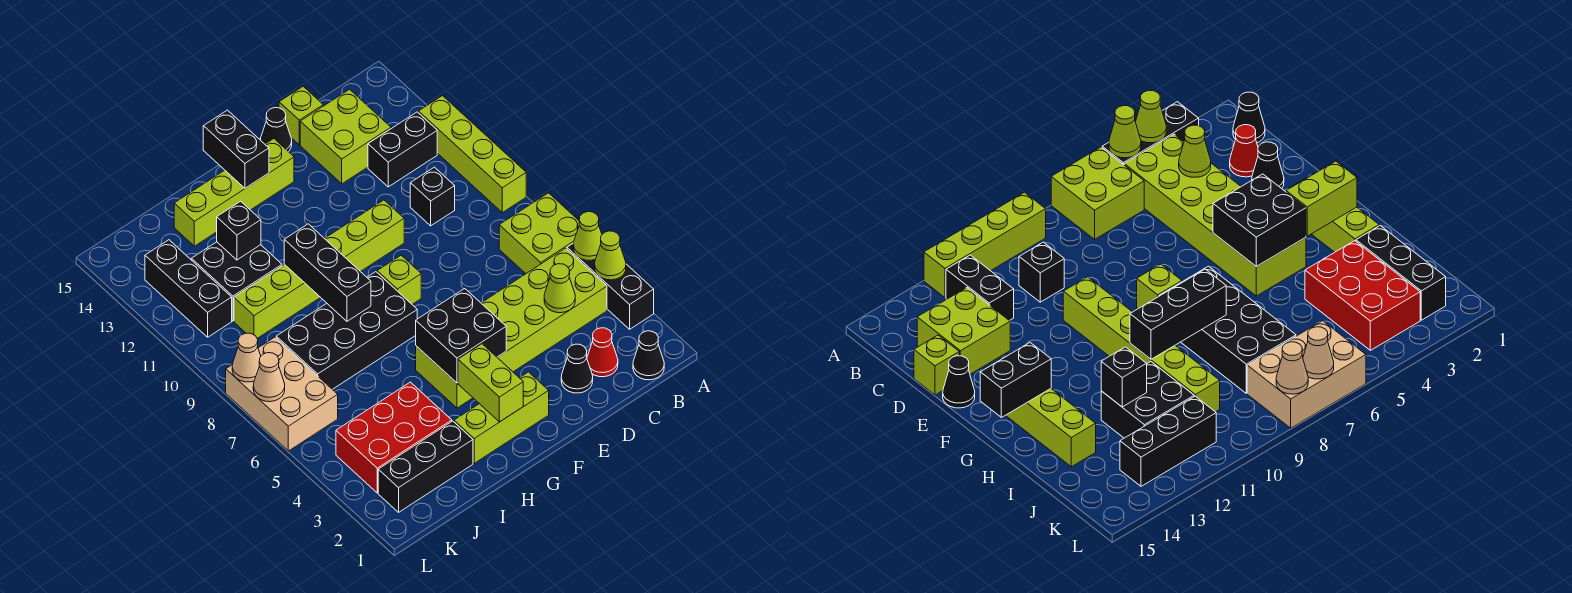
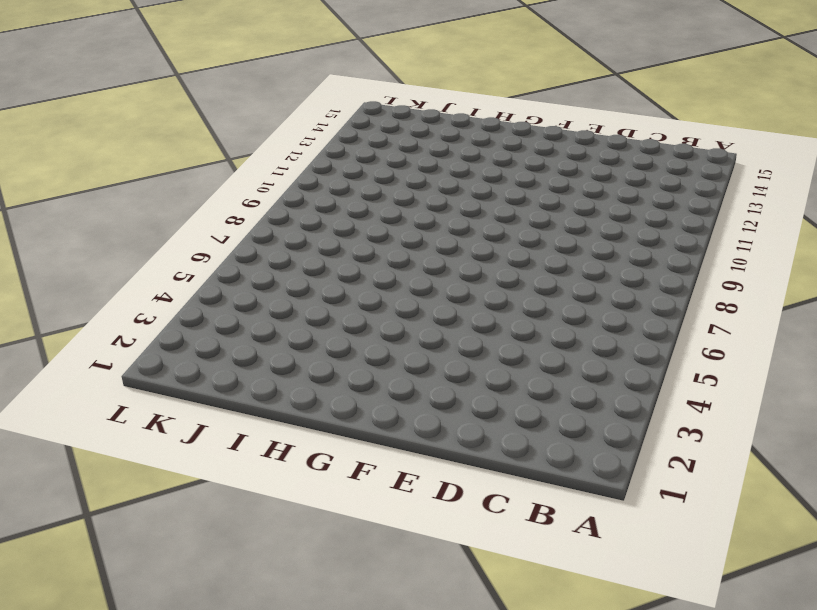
none -> black brick A3:A5 level 1
none -> lime brick A6:B7 level 1
none -> lime brick A9:A12 level 1
none -> black cone B1 level 1

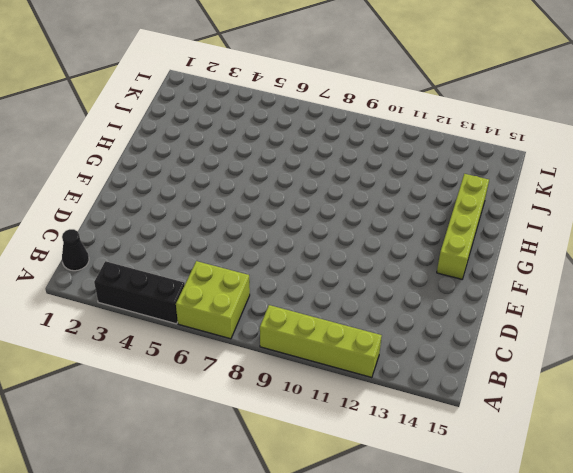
none -> lime brick B4:G5 level 1
none -> black brick B12:C12 level 1
none -> red cone C2 level 1
none -> black brick C10 level 1

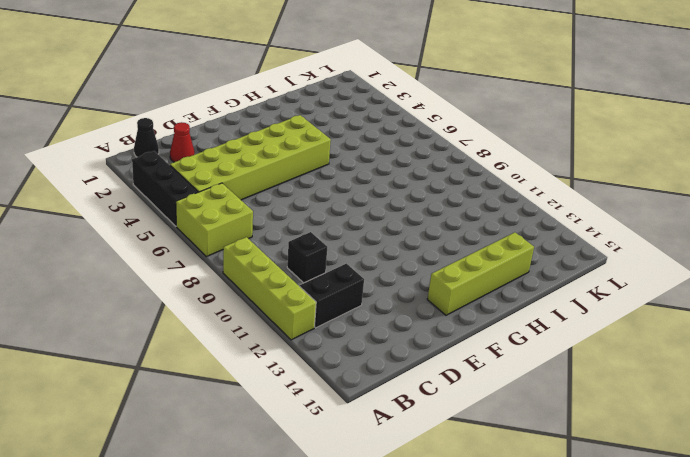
none -> lime brick C13:D14 level 1
none -> black cone D2 level 1
none -> lime brick D15 level 1
none -> lime brick E10:J10 level 1

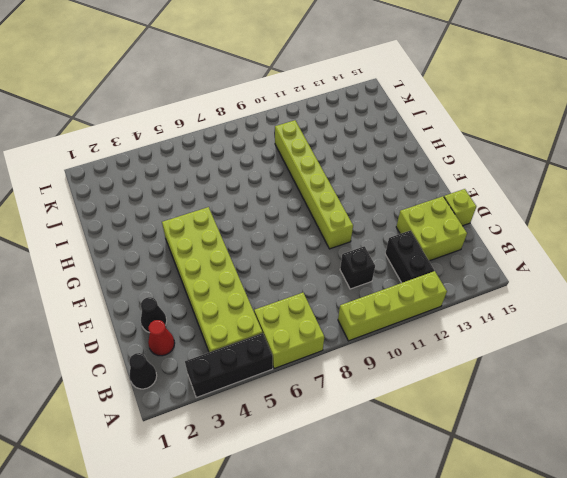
none -> black cone E15 level 1
none -> lime brick F2:H2 level 1
none -> lime brick F8 level 1
none -> lime brick F14:I14 level 1

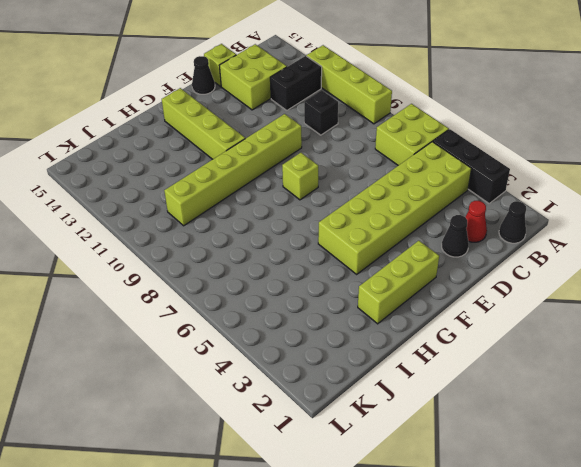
lime brick G11:G14 level 1 -> lime brick F14:I14 level 1
none -> black brick G7:J8 level 1
none -> black brick I2:K2 level 1
none -> red brick I3:K4 level 1
none -> black brick I11:J12 level 1

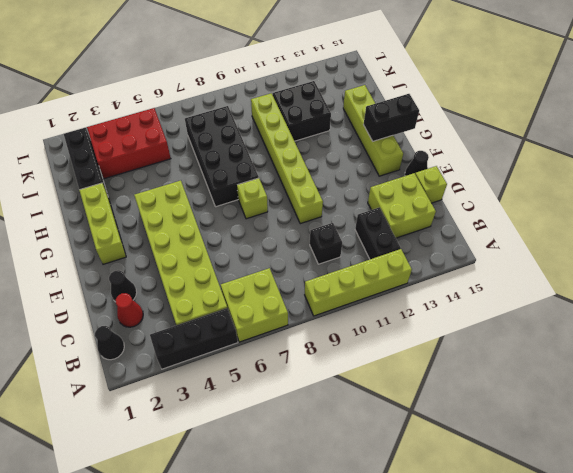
red brick J3:K5 level 1 -> red brick I3:K4 level 1
none -> tan brick K6:L8 level 1
none -> black brick K11:K13 level 1
none -> lime cone A4 level 2
none -> lime cone A5 level 2

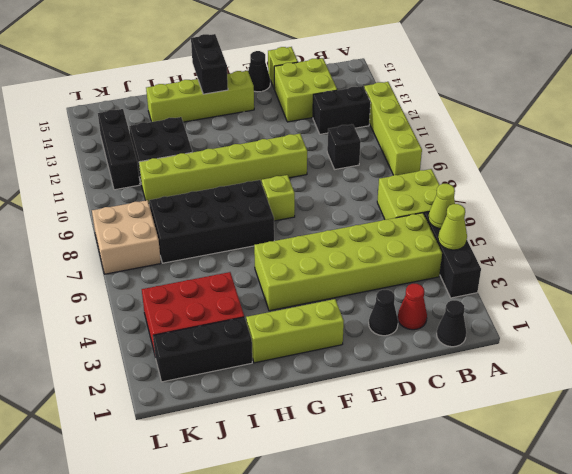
tan brick K7:L8 level 1 -> tan brick K6:L8 level 1
none -> lime cone C4 level 2
none -> black brick F4:G5 level 2
none -> lime brick G2:G3 level 2
none -> black brick H8:H10 level 2

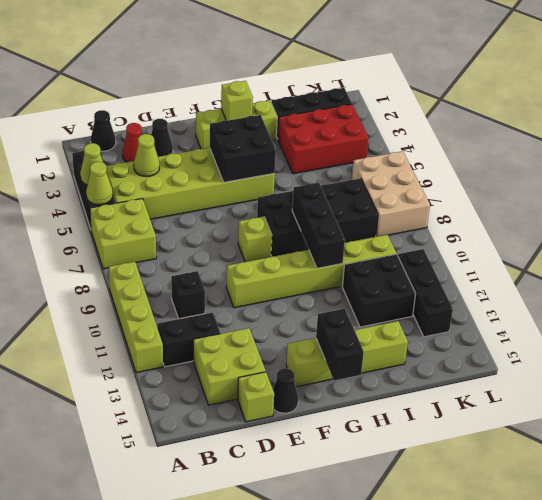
lime brick G2 level 2 -> lime brick G2:G3 level 2
none -> black brick I12 level 2
none -> tan cone L7 level 2
none -> tan cone L8 level 2

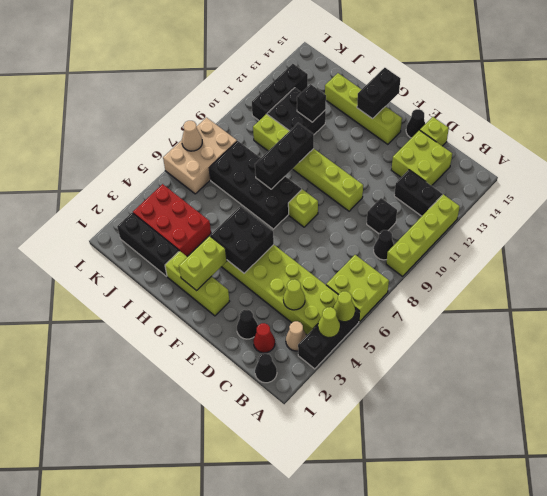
tan cone B3 level 1 -> tan cone L8 level 2
black cone B9 level 1 -> none

